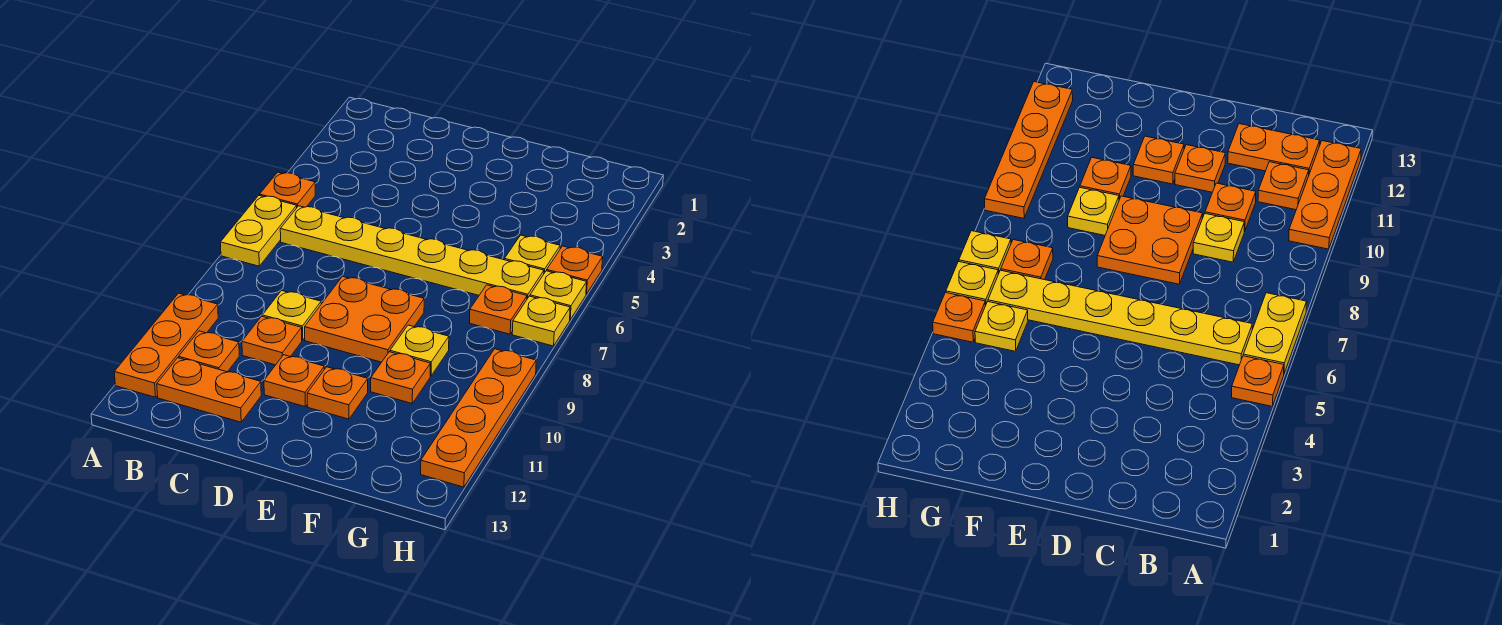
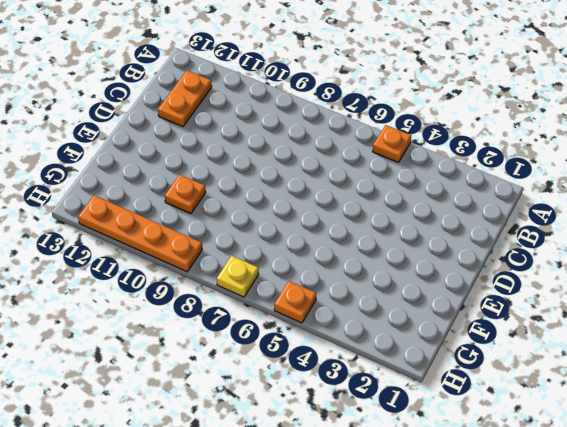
none -> yellow plate A6:A7 level 1
none -> orange plate A10:A12 level 1
none -> yellow plate B6:G6 level 1

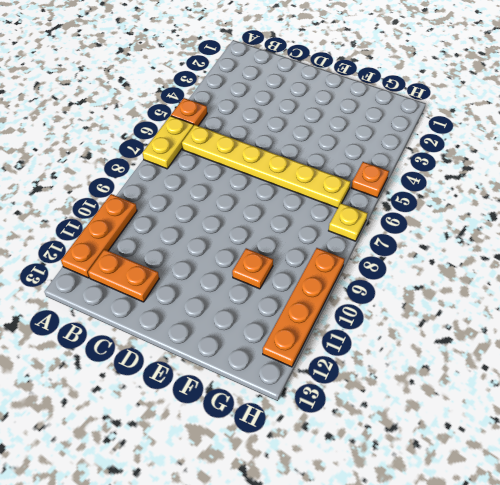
none -> orange plate B11 level 1
none -> yellow plate C9 level 1
none -> orange plate C10 level 1

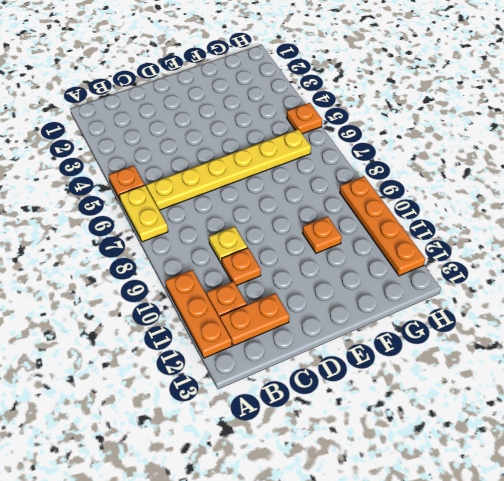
none -> orange plate D8:E9 level 1
none -> orange plate D11 level 1
none -> orange plate E11 level 1

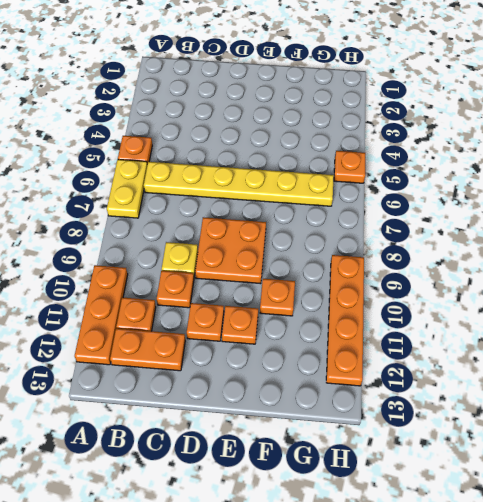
none -> yellow plate F9 level 1
none -> yellow plate G5 level 1
none -> orange plate G7 level 1

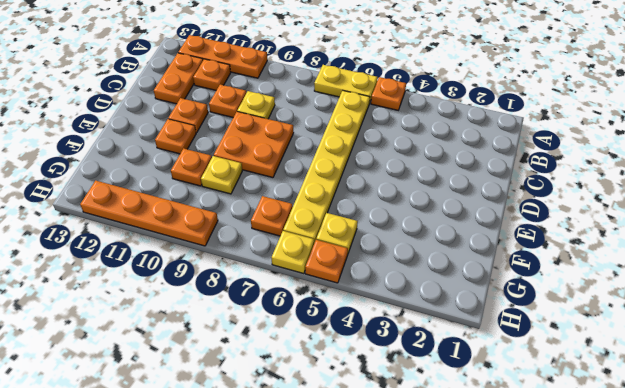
none -> yellow plate H7 level 1

